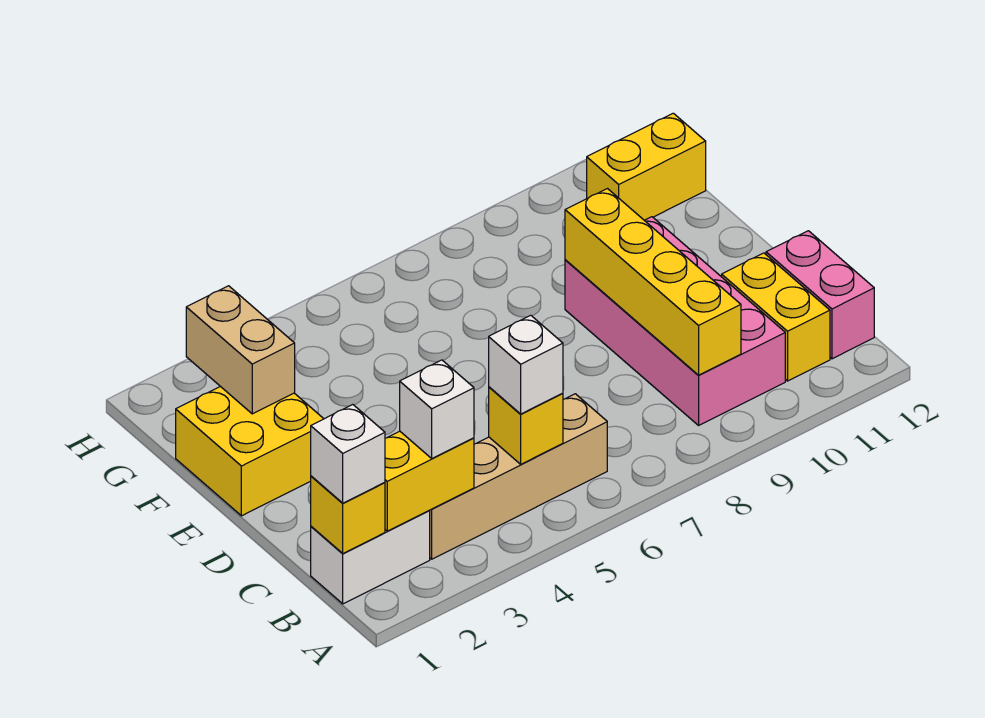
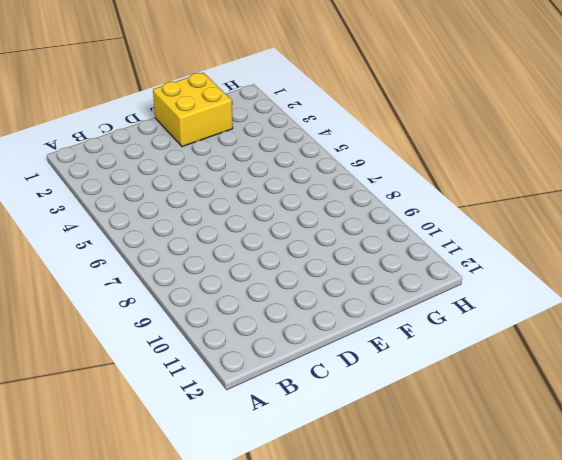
none -> white brick B1:B2 level 1
none -> tan brick B3:B6 level 1
none -> pink brick B9:E10 level 1

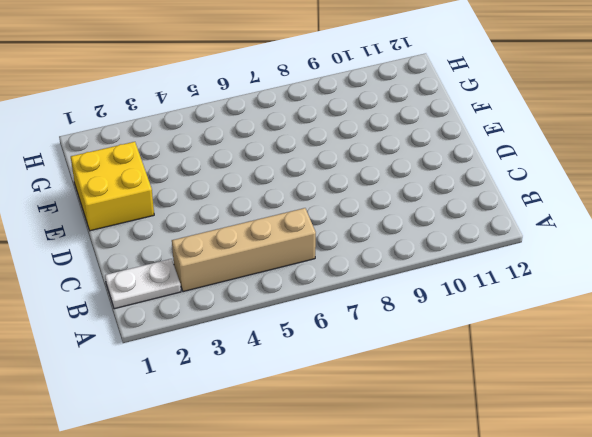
white plate B1:B2 level 1 -> white brick B1:B2 level 1
none -> pink brick B9:E10 level 1
none -> yellow brick B11:C11 level 1
none -> pink brick B12:C12 level 1

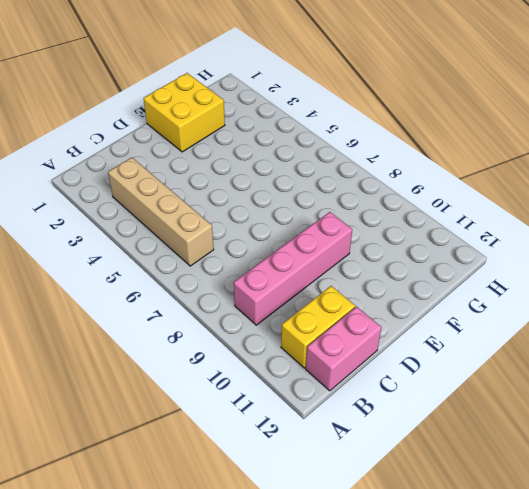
pink brick B9:E9 level 1 -> pink brick B9:E10 level 1
none -> white brick B1:B2 level 1
none -> yellow brick G11:G12 level 1
none -> yellow brick B1 level 2

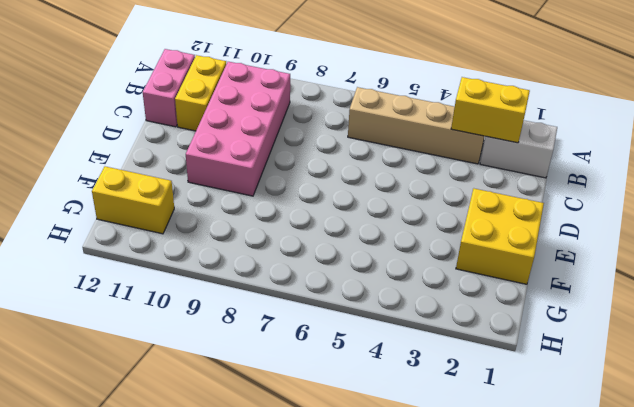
none -> yellow brick B1 level 2
none -> yellow brick B5 level 2
none -> yellow brick B9:E9 level 2

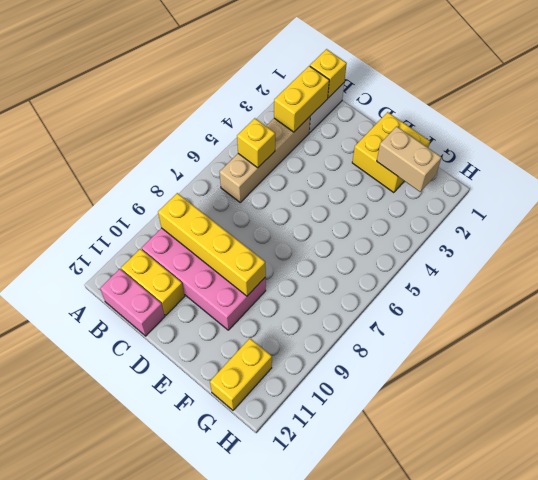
none -> white brick B1 level 3
none -> white brick B3 level 3
none -> white brick B5 level 3

